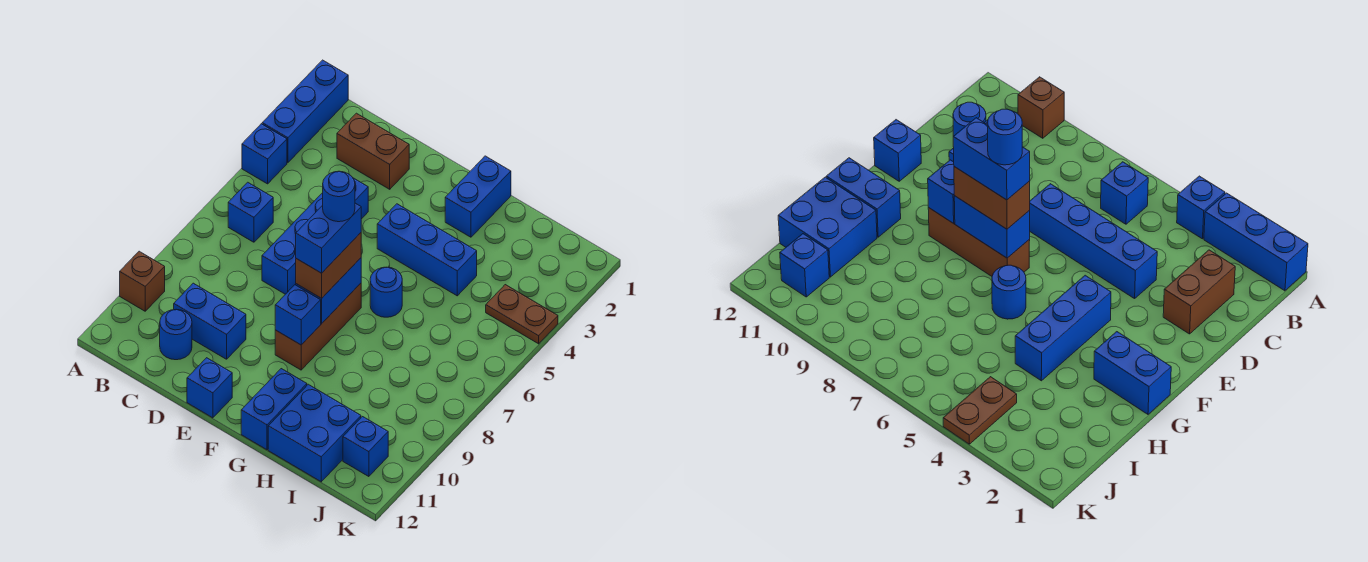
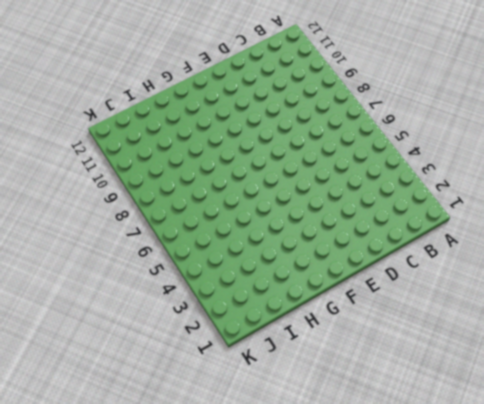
none -> blue brick A1:A3 level 1
none -> blue brick A4 level 1
none -> brown brick A10 level 1

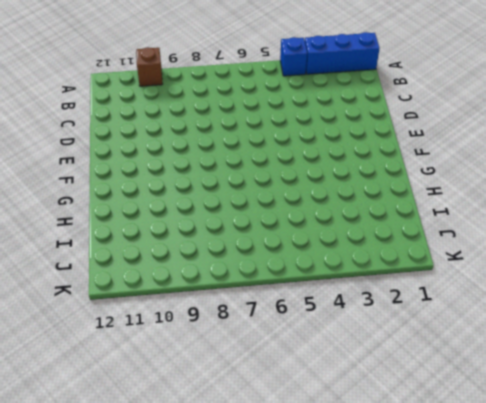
none -> blue brick B6 level 1
none -> brown brick C2:D2 level 1
none -> blue brick C10:D10 level 1

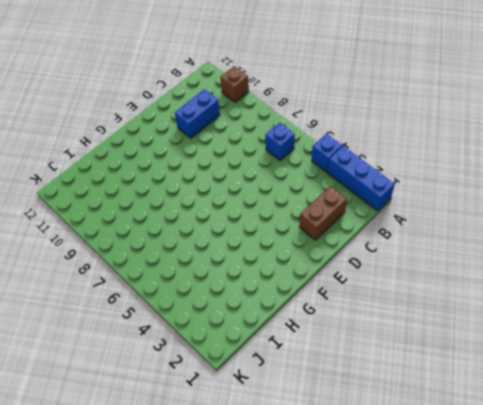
none -> blue round brick C11 level 1
none -> blue brick D4:D7 level 1
none -> blue brick E12 level 1

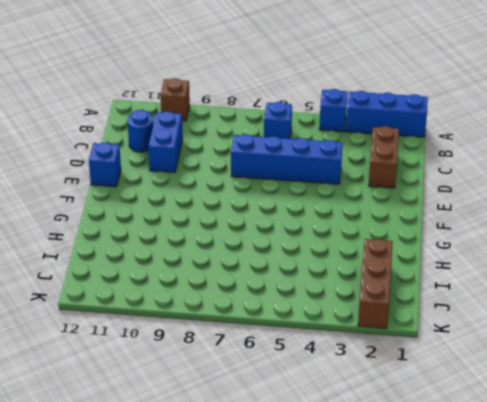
brown brick I2:K2 level 1 -> brown brick F7:F9 level 1
none -> blue brick F4:H4 level 1
none -> blue brick G1:G2 level 1
none -> blue round brick G6 level 1

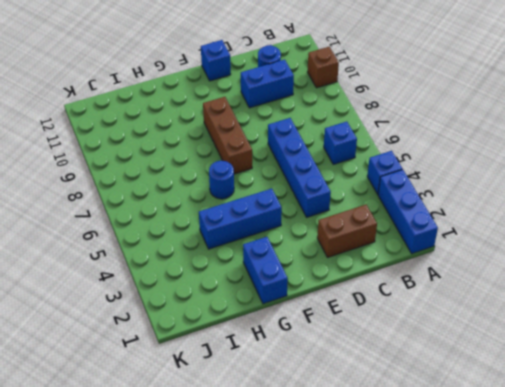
none -> blue brick G11:G12 level 1
none -> blue brick H11:I12 level 1
none -> brown plate J4:K4 level 1

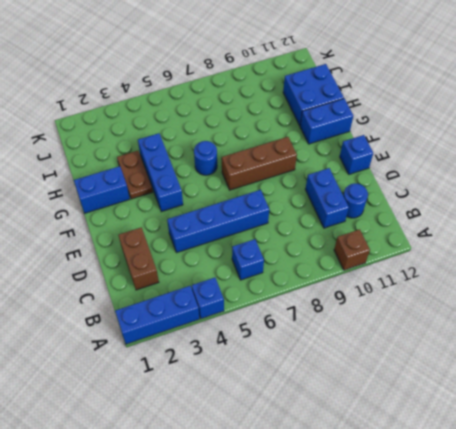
brown plate G3:H3 level 1 -> brown plate J4:K4 level 1
none -> blue brick J11 level 1
none -> blue brick F7:F8 level 2
none -> blue brick F9 level 2

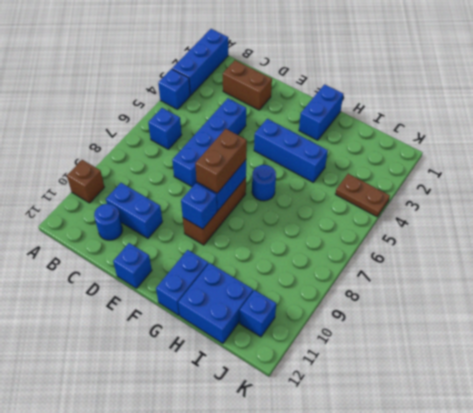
none -> blue brick F7:F8 level 4
none -> blue round brick F7 level 5

